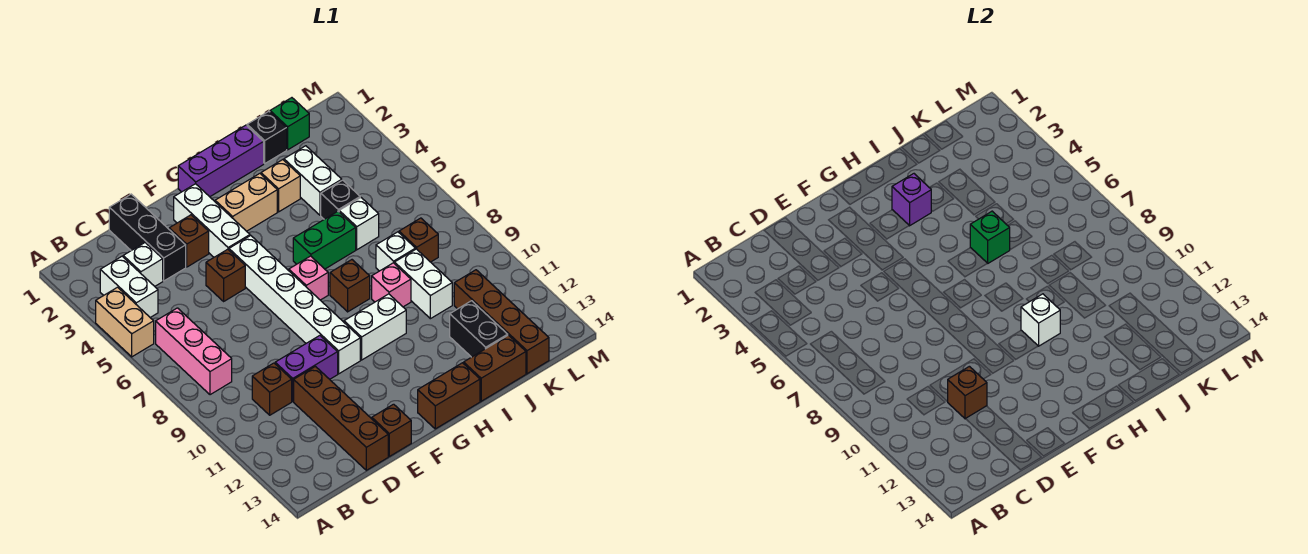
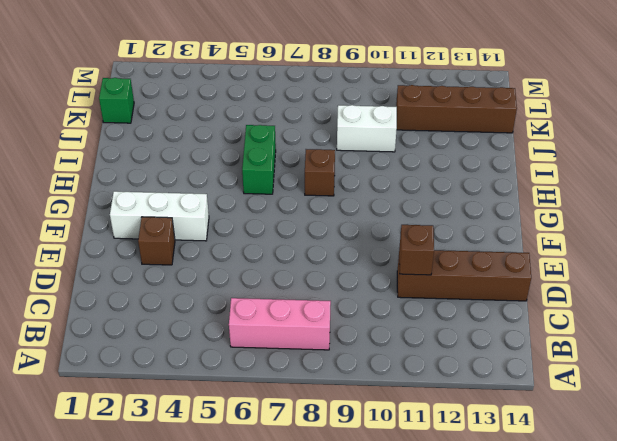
none -> tan brick A4:A5 level 1
none -> white brick B3:B4 level 1
none -> white brick C3 level 1
none -> brown brick C10 level 1

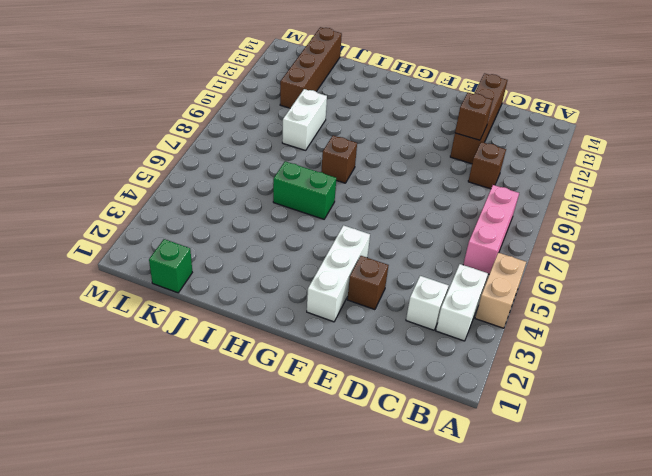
none -> black brick D1:D3 level 1
none -> purple brick D10:E10 level 1
none -> brown brick E5 level 1
none -> brown brick E14 level 1

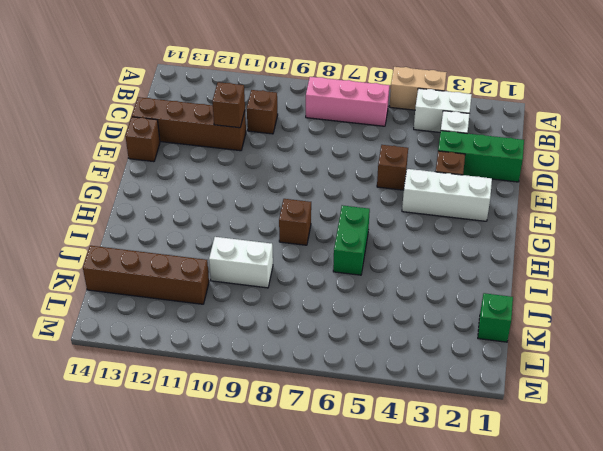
green brick D1:D3 level 1 -> black brick D1:D3 level 1
none -> purple brick D10:E10 level 1
none -> white brick F5:F10 level 1
none -> purple brick G1:I1 level 1
none -> tan brick G3:H3 level 1

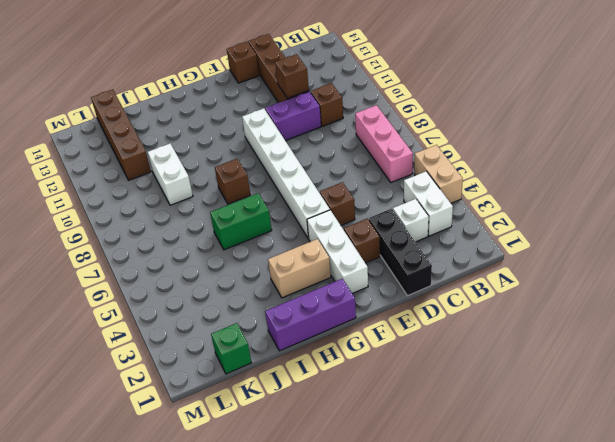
none -> pink brick G7 level 1
none -> white brick G10:H10 level 1
none -> brown brick G14:H14 level 1
none -> tan brick I3 level 1

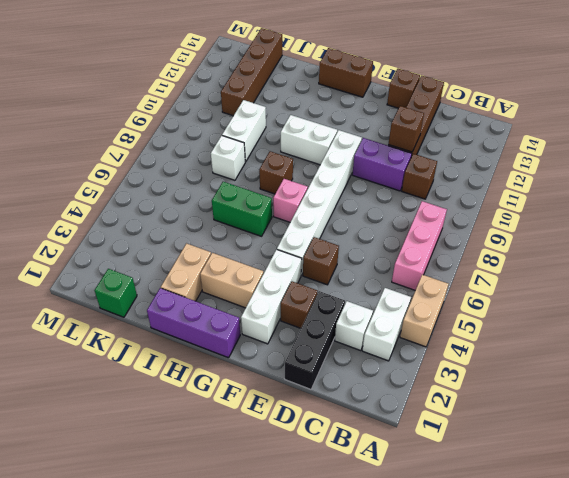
tan brick I2:I3 level 1 -> tan brick I3 level 1
none -> pink brick I9 level 1
none -> brown brick I14:J14 level 1
none -> black brick J1 level 1
none -> white brick J3:J4 level 1

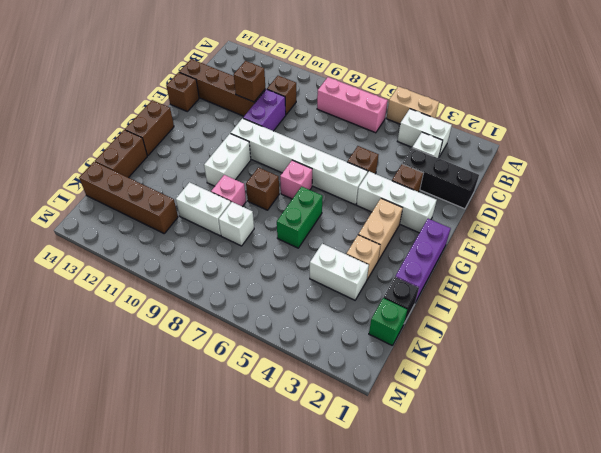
none -> black brick J5 level 1
none -> white brick J6 level 1
none -> black brick J12:J13 level 1
none -> brown brick K8 level 1

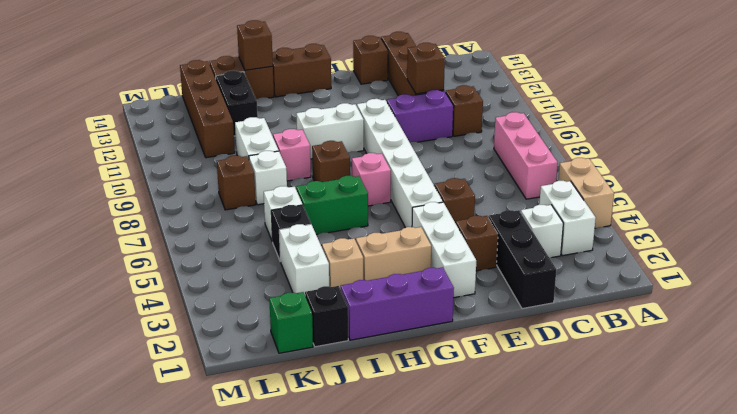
brown brick I14 level 2 -> none
none -> purple brick H3 level 2
none -> white brick H10 level 2
none -> green brick I6 level 2

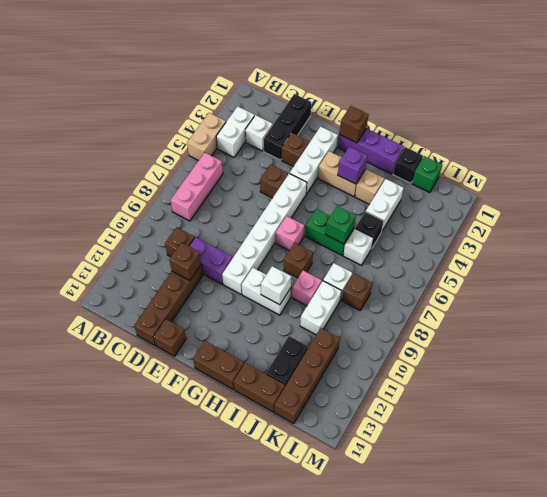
brown brick G1 level 2 -> none

